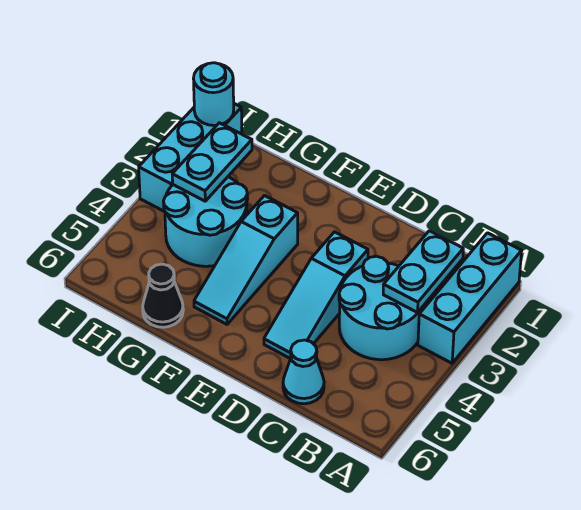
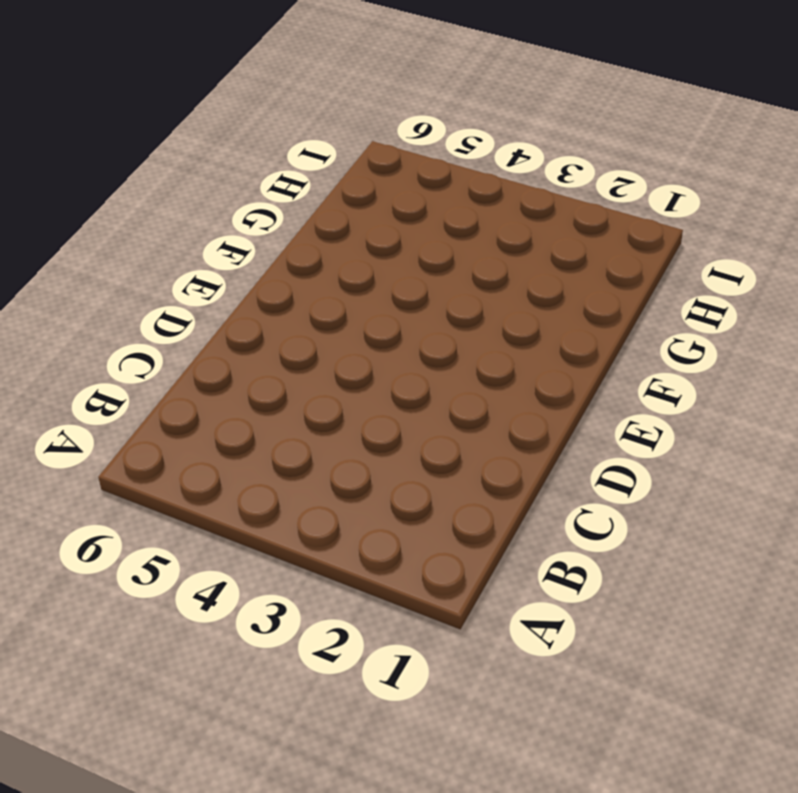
none -> cyan brick A1:A3 level 1
none -> cyan round brick B3:C4 level 1

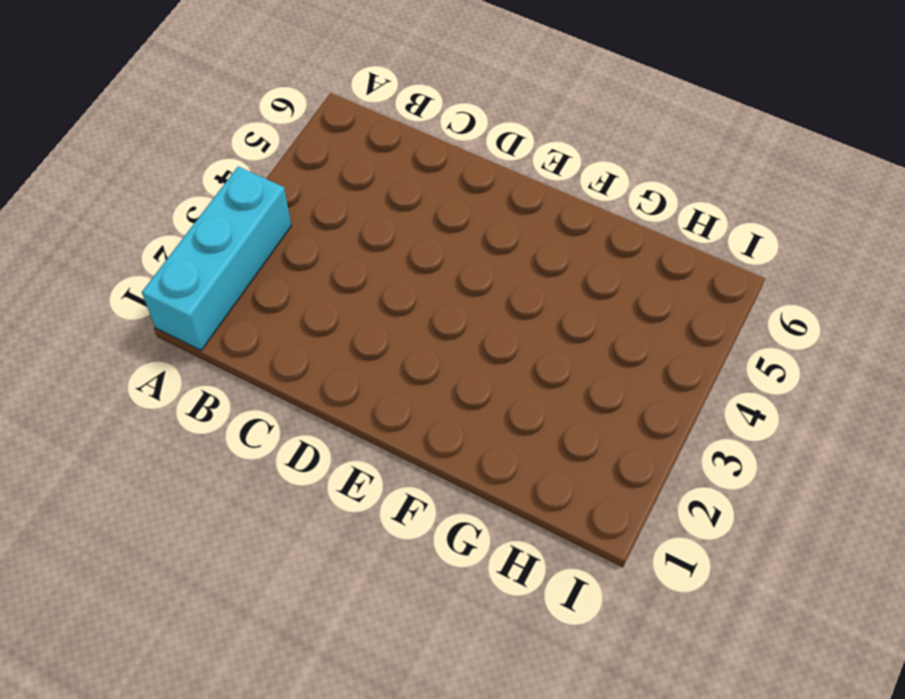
none -> cyan round brick B3:C4 level 1
none -> cyan cone C6 level 1

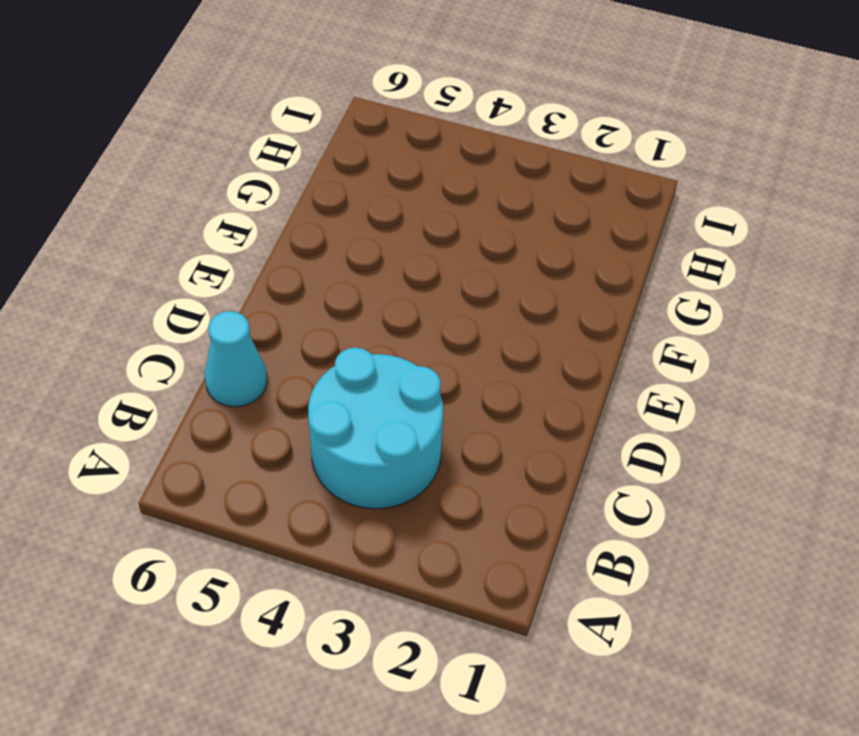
none -> cyan brick A1:A3 level 1
none -> cyan slope D3:D5 level 1 top 3

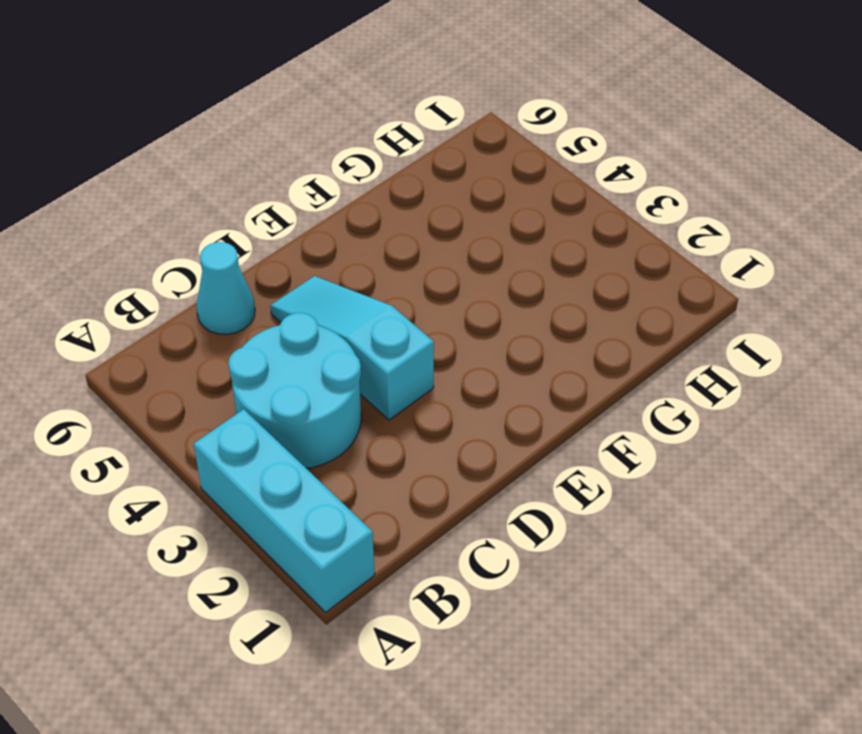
none -> cyan slope F3:F5 level 1 top 3
none -> cyan round brick G3:H4 level 1

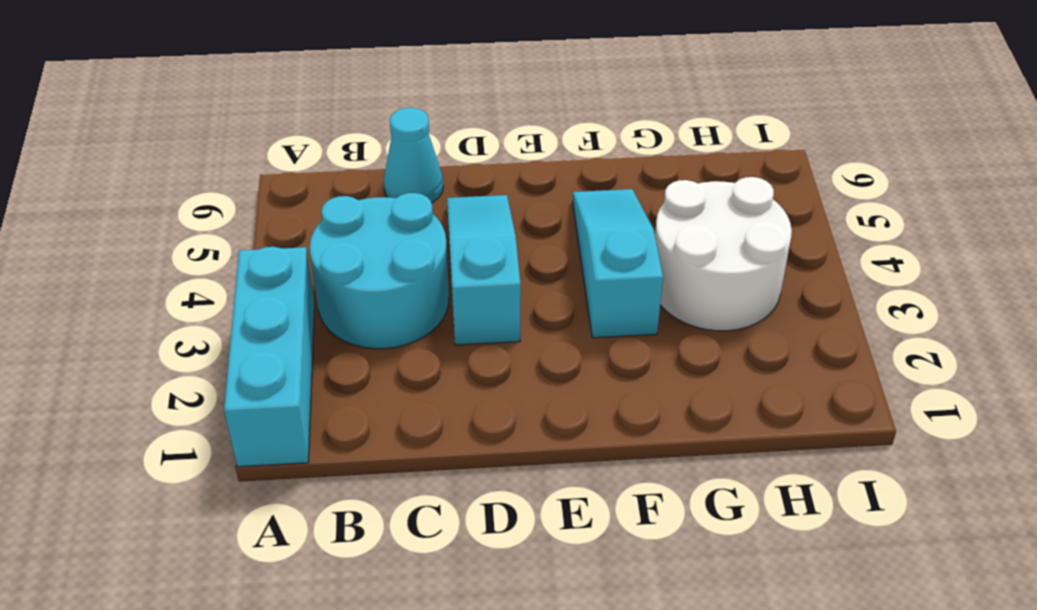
white round brick G3:H4 level 1 -> cyan round brick G3:H4 level 1
none -> black cone G6 level 1
none -> cyan brick I1:I3 level 1

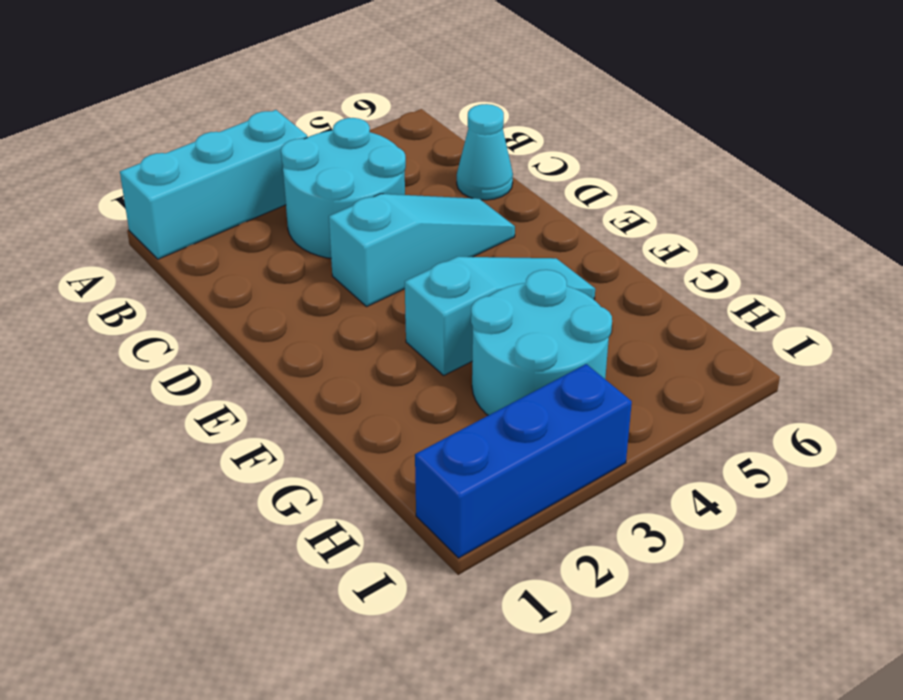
blue brick I1:I3 level 1 -> cyan brick I1:I3 level 1
none -> black cone G6 level 1
none -> cyan plate B2:B3 level 2

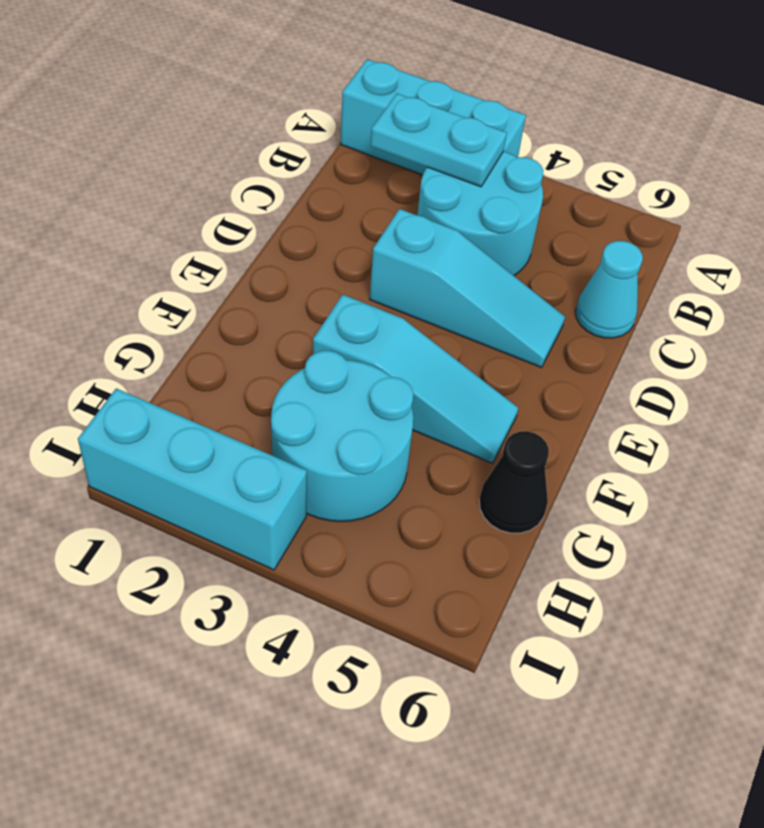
none -> cyan plate H2:H3 level 2
none -> cyan round brick I1 level 2

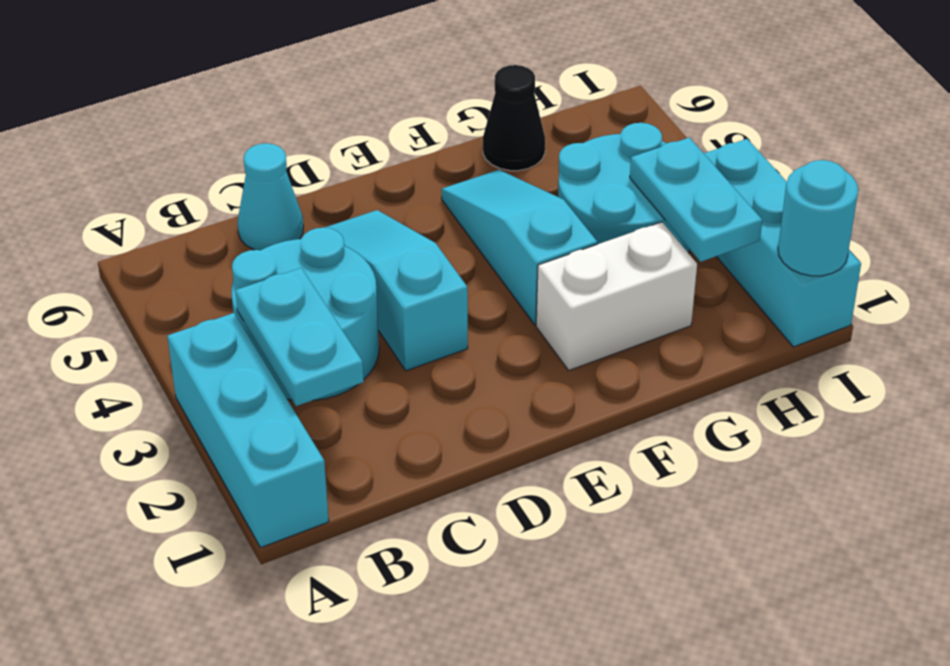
white brick F2:G2 level 1 -> none

